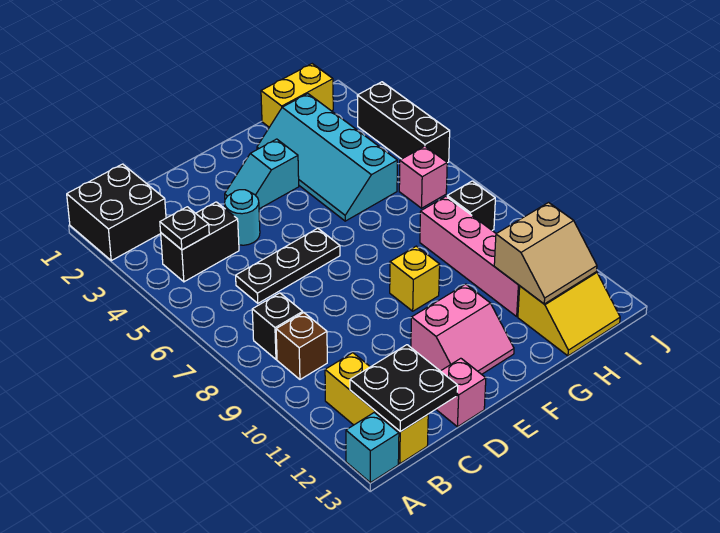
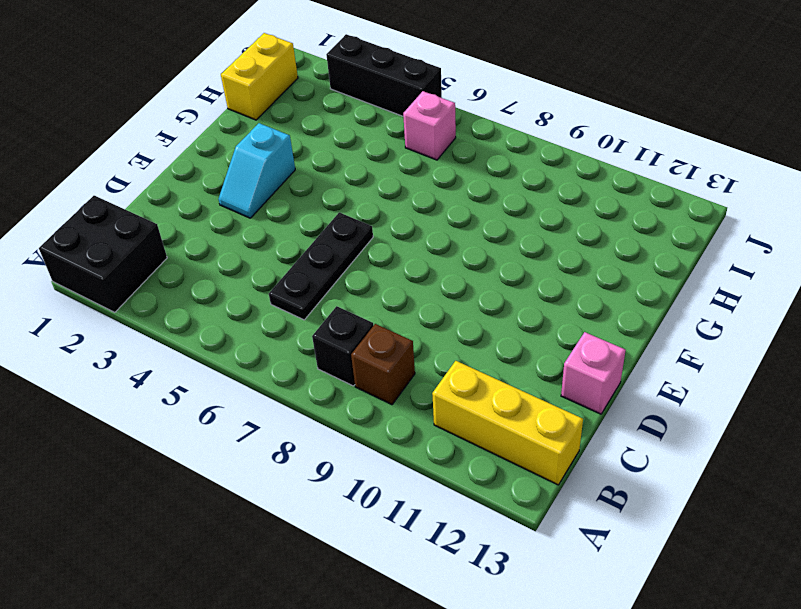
none -> cyan brick A13 level 1
none -> black brick B4:C4 level 1
none -> cyan round brick D4 level 1

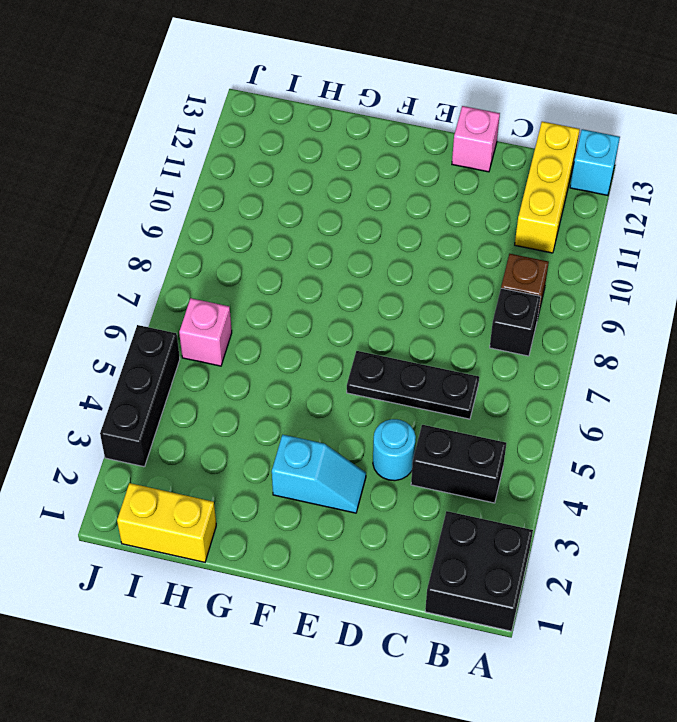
none -> pink slope E11:F12 level 1 top 11
none -> yellow brick F9 level 1
none -> cyan slope G2:H5 level 1 top H

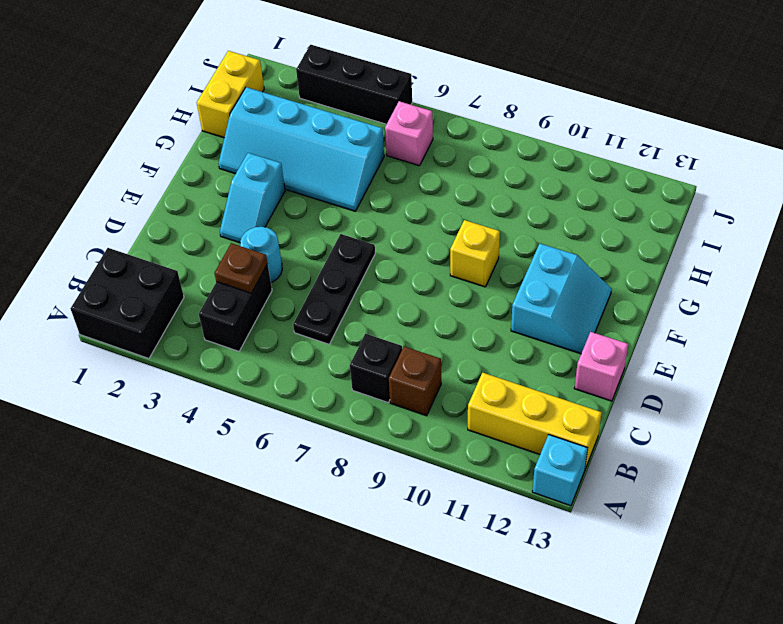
brown plate C4 level 2 -> none
cyan slope E11:F12 level 1 top 11 -> pink slope E11:F12 level 1 top 11
none -> pink brick H8:H11 level 1
none -> yellow slope H12:I13 level 1 top 12
none -> black brick I8 level 1

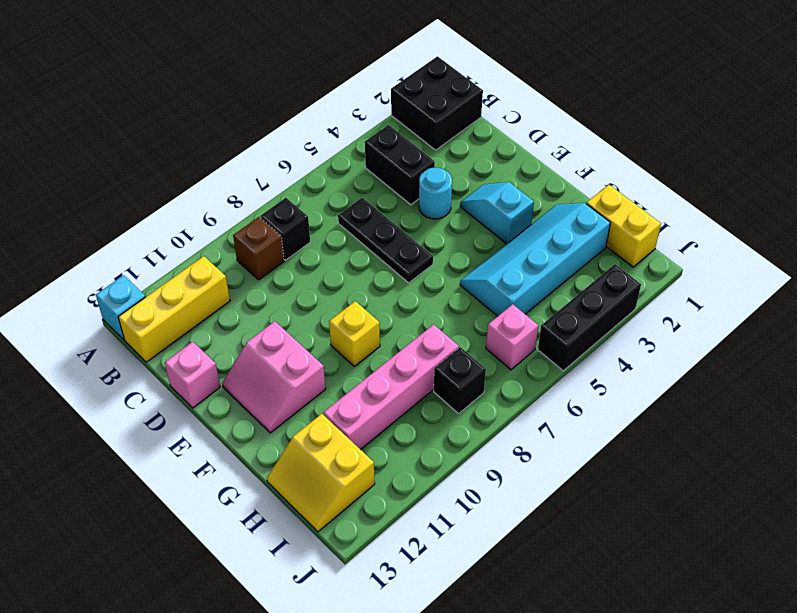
none -> black plate B4 level 2
none -> black plate B12:C13 level 2
none -> tan slope H11:I12 level 2 top 11

